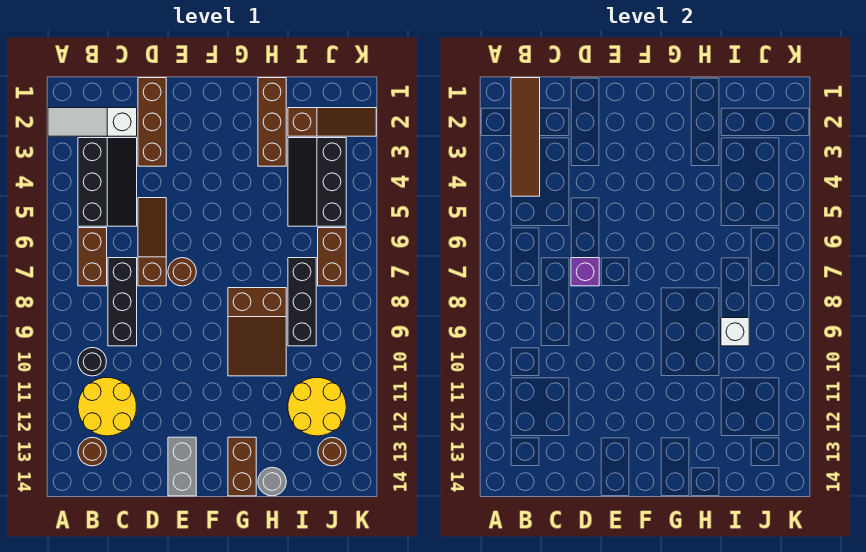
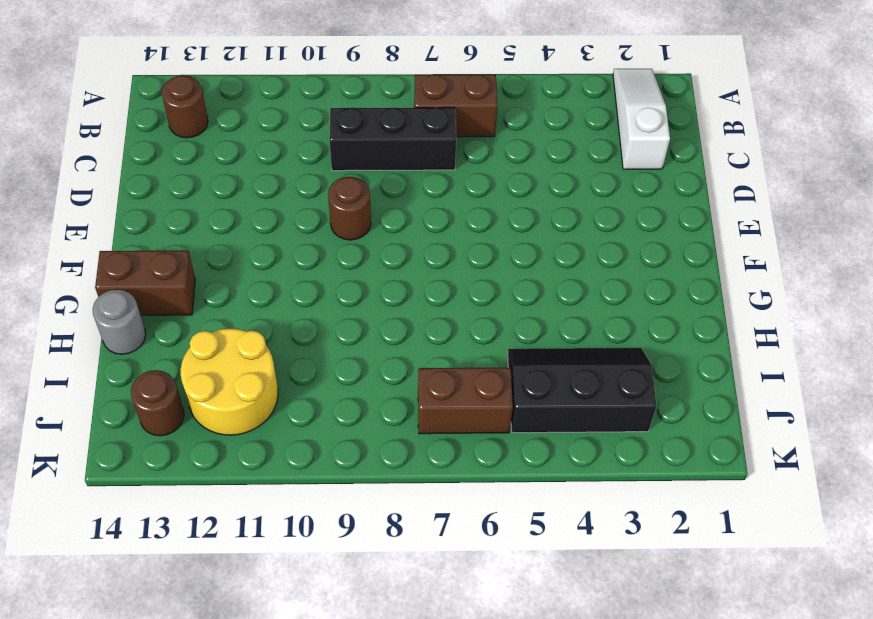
brown round brick E9 level 1 -> brown round brick E7 level 1
none -> black slope B3:C5 level 1 top B
none -> black round brick B10 level 1
none -> yellow round brick B11:C12 level 1

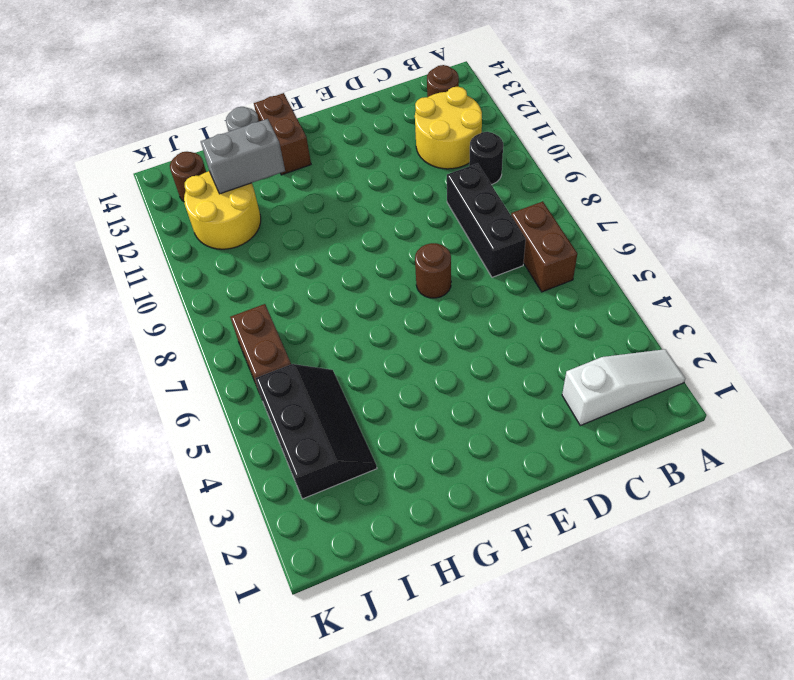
grey brick H12:I12 level 2 -> grey brick E13:E14 level 1
none -> black slope B3:C5 level 1 top B
none -> brown brick D1:D3 level 1
none -> brown slope D5:D7 level 1 top 7

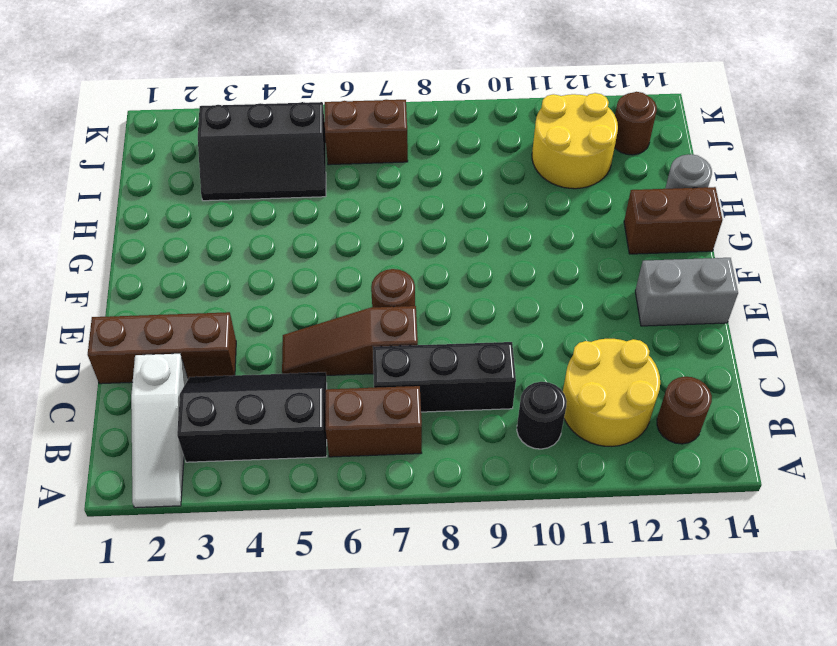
none -> brown slope G8:H10 level 1 top 8
none -> brown brick H1:H3 level 1
none -> brown slope I2:K2 level 1 top I

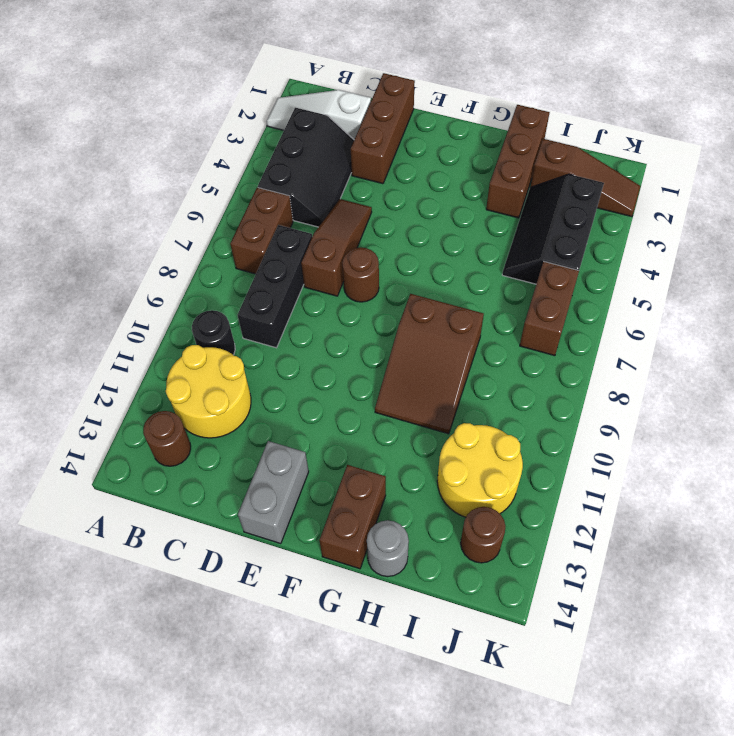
none -> black brick I7:I9 level 1
none -> brown tile B1:B4 level 2
none -> purple brick D7 level 2

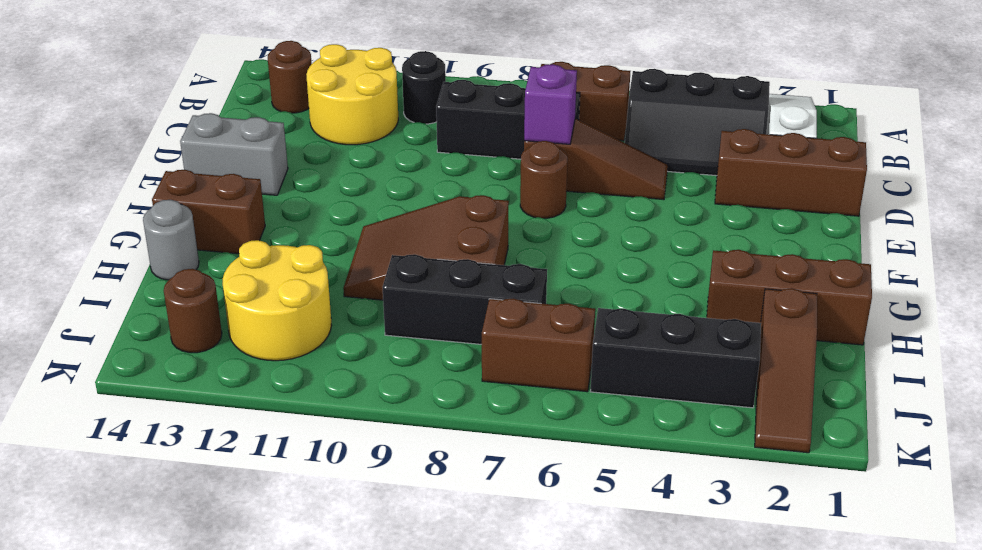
none -> brown tile B1:B4 level 2
none -> white brick I9 level 2

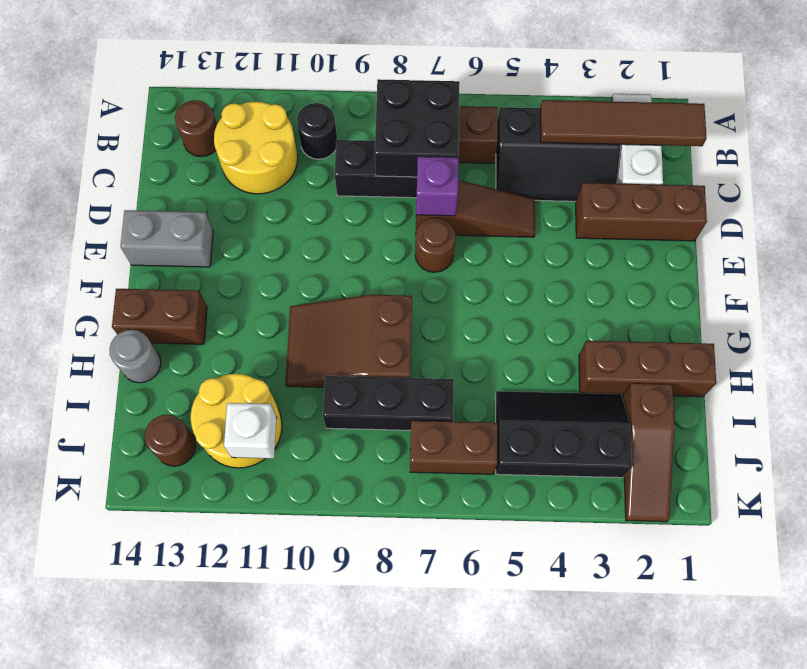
black brick B7:C8 level 2 -> none
white brick J11 level 2 -> white brick I9 level 2

